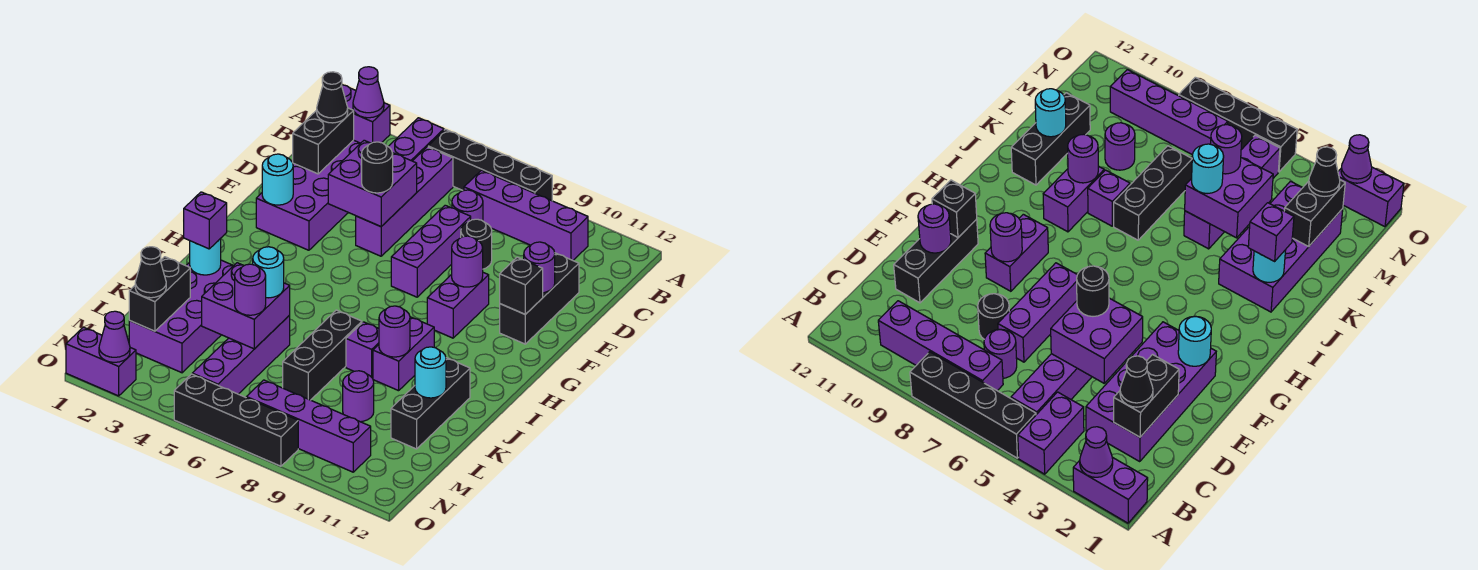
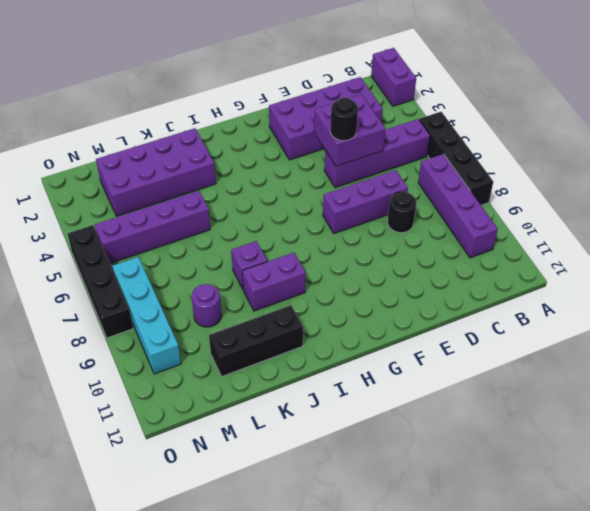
cyan brick N7:N10 level 1 -> purple brick N7:N10 level 1
none -> purple brick A4:B4 level 1
none -> purple round brick C7 level 1
none -> black brick D11:F11 level 1
none -> purple brick F9:G9 level 1

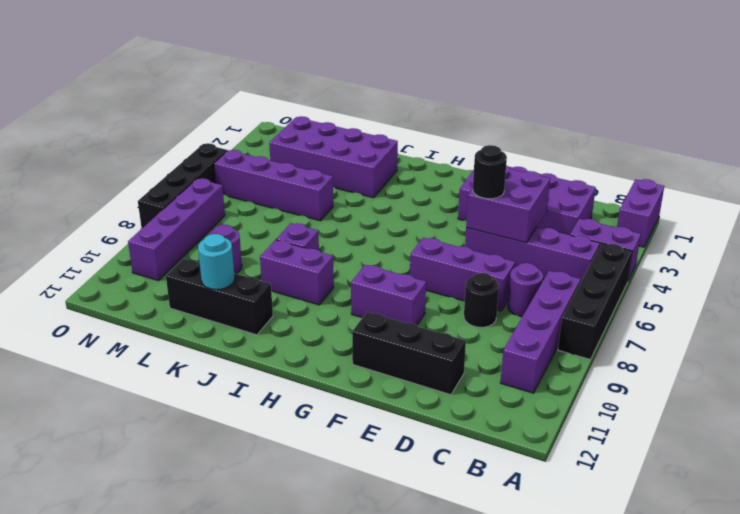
none -> black brick J7:L7 level 1
none -> purple brick O1:O2 level 1
none -> purple cone A2 level 2
none -> black brick C2:D2 level 2

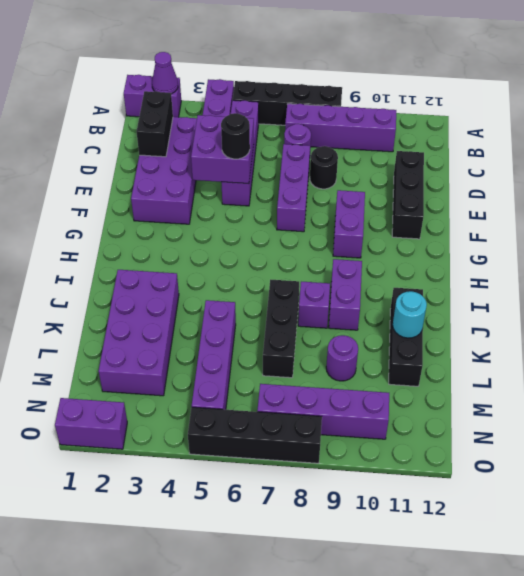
none -> purple round brick E11 level 2
none -> cyan round brick F2 level 2
none -> purple round brick F9 level 2
none -> black brick F11 level 2

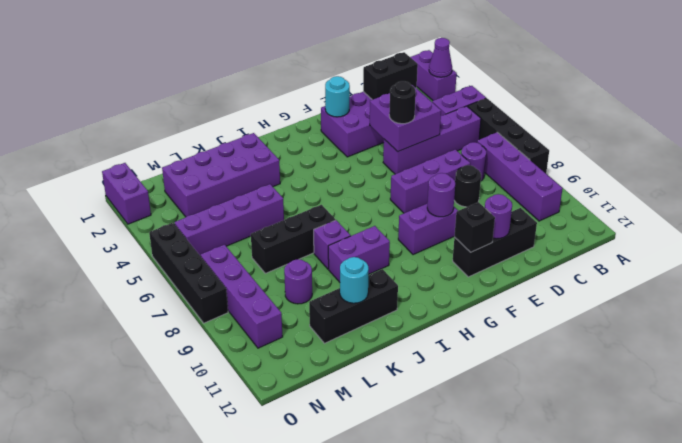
none -> cyan round brick J2 level 2
none -> purple round brick J9 level 2
none -> purple brick K4:L5 level 2
none -> black brick L2:M2 level 2

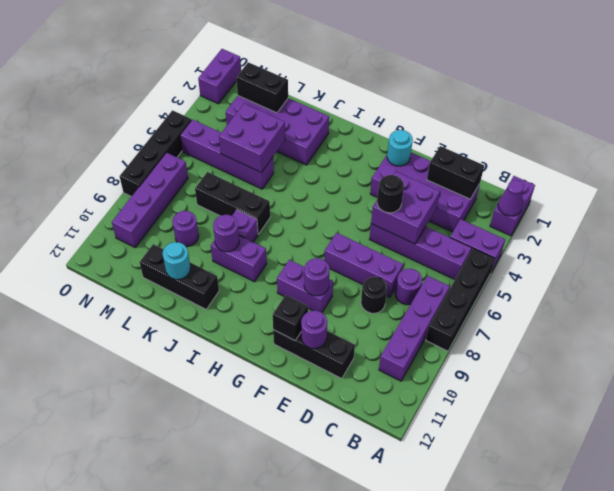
none -> cyan round brick J2 level 2
none -> purple cone O2 level 2
none -> black cone C2 level 3
none -> purple brick J2 level 3

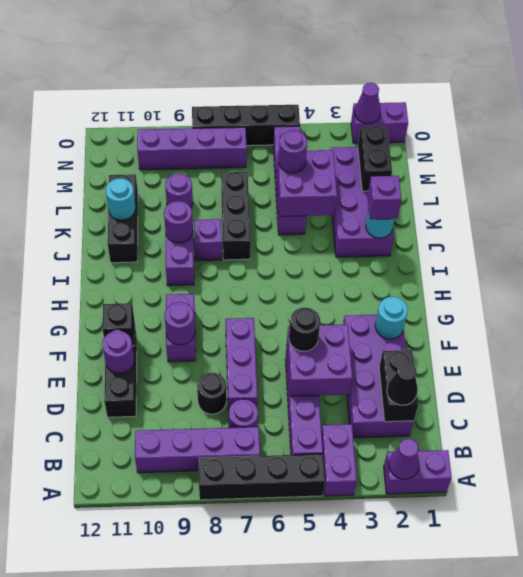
none -> cyan round brick K5 level 3
none -> black cone M2 level 3

